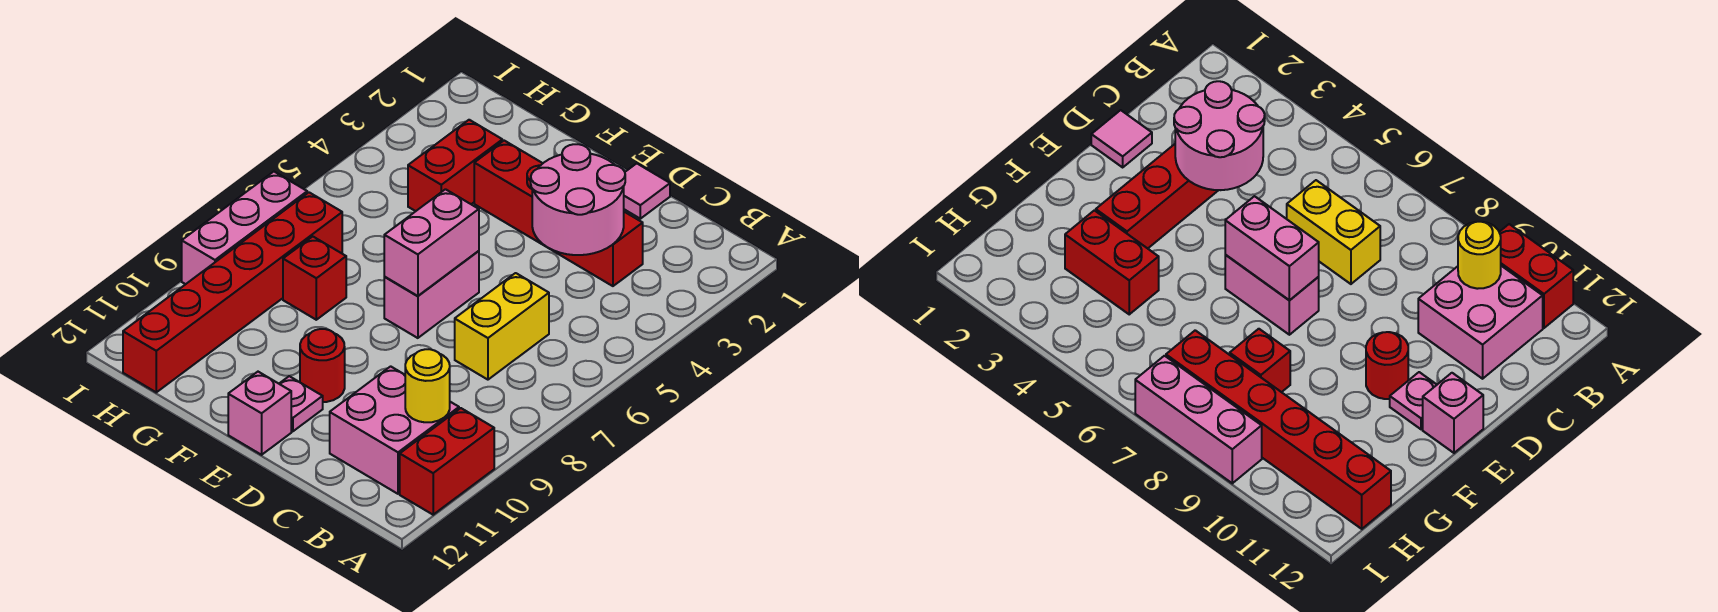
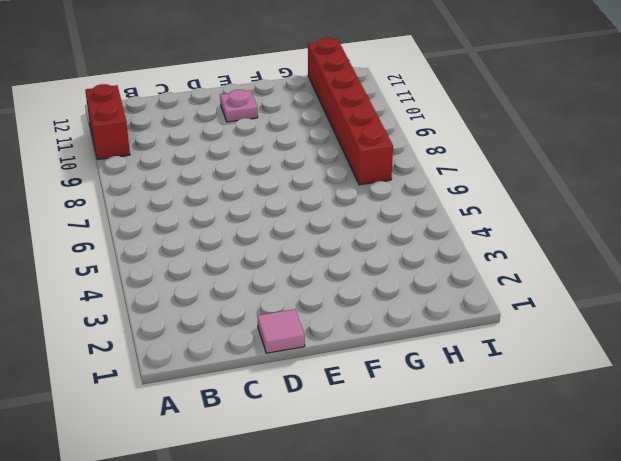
none -> pink brick B10:C11 level 1
none -> red brick C3:F3 level 1
none -> yellow brick C6:C7 level 1

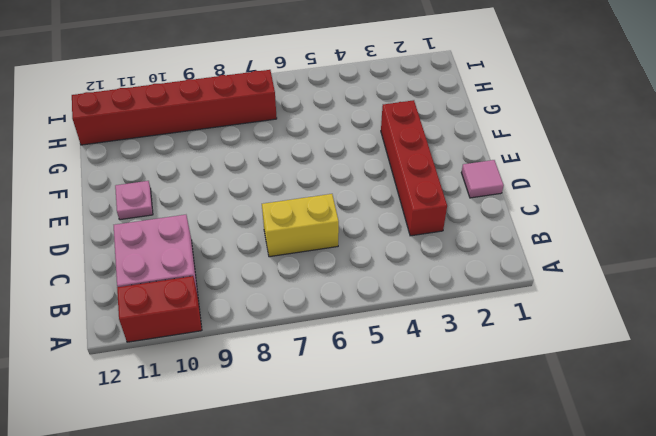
none -> pink brick E6:E7 level 1
none -> red round brick E10 level 1
none -> pink brick E12 level 1

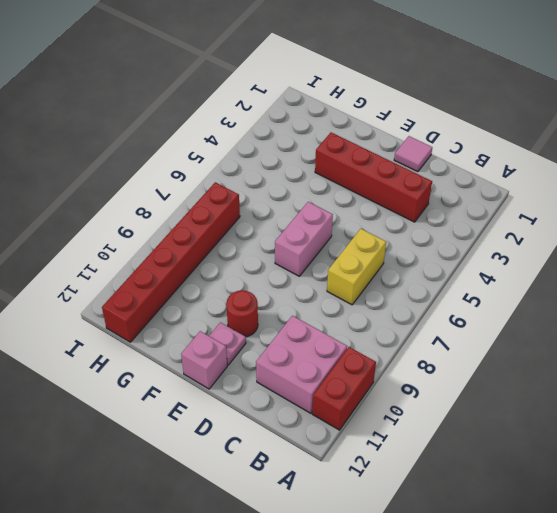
none -> red brick G3:G4 level 1
none -> red brick G8 level 1
none -> pink brick I7:I9 level 1

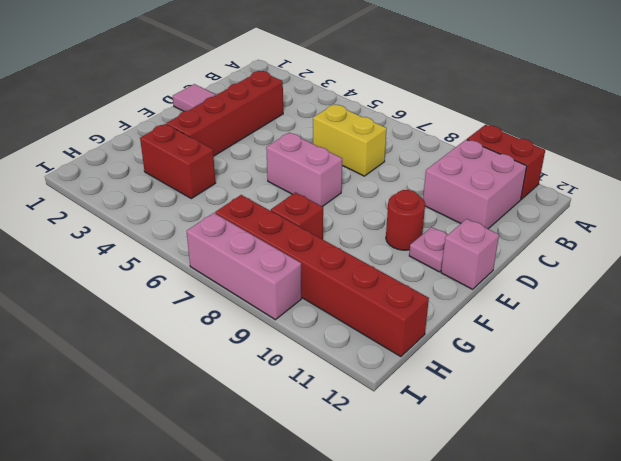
none -> yellow round brick B10 level 2
none -> pink round brick C3:D4 level 2
none -> pink brick E6:E7 level 2

